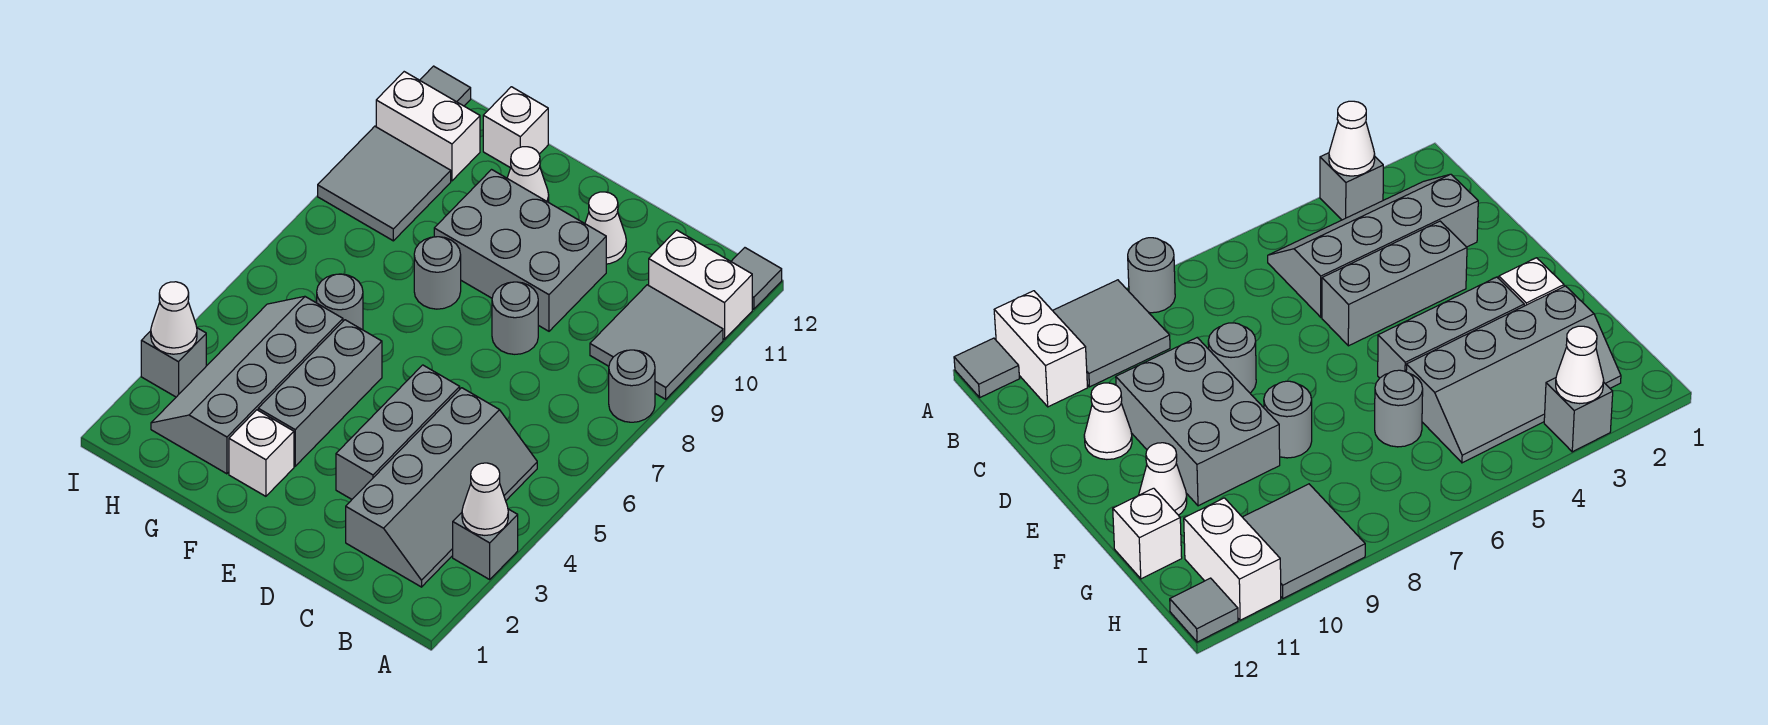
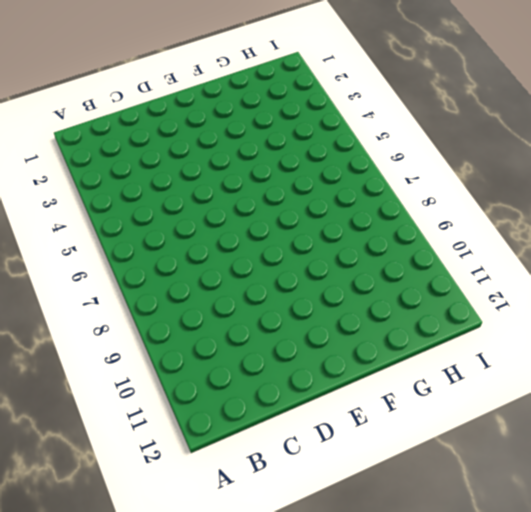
none -> grey brick A3 level 1
none -> grey round brick A8 level 1
none -> grey tile A9:B10 level 1

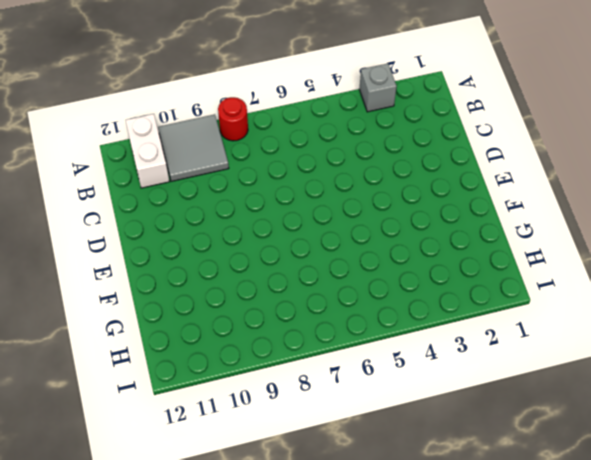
red round brick A8 level 1 -> grey round brick A8 level 1
none -> grey tile A12 level 1
none -> grey slope B2:C5 level 1 top C
none -> grey brick D3:D5 level 1

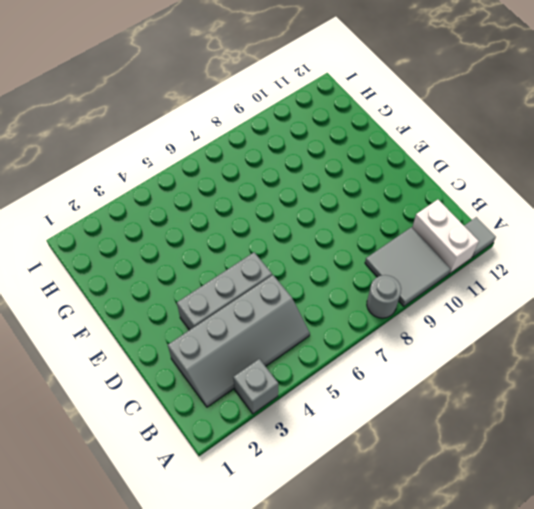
none -> grey round brick D8 level 1
none -> grey brick D9:F10 level 1
none -> white cone D11 level 1

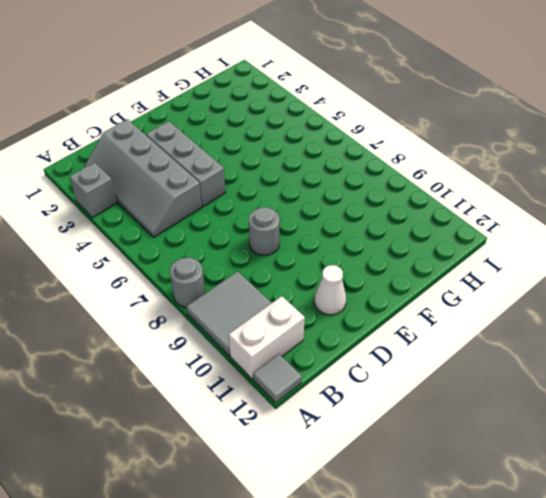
none -> grey brick D9:F10 level 1
none -> white brick F2 level 1
none -> grey brick F3:F5 level 1

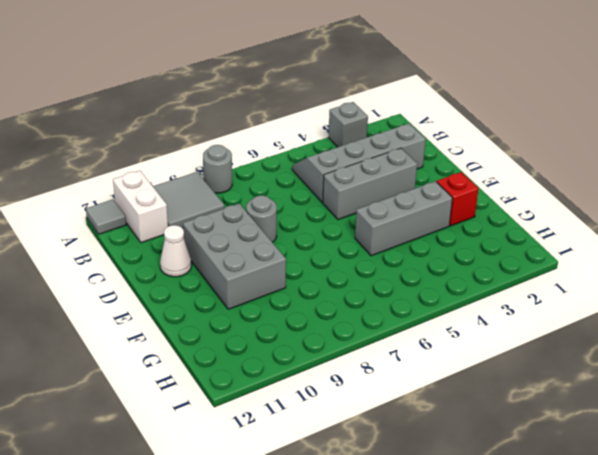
red brick F2 level 1 -> white brick F2 level 1
none -> grey round brick F8 level 1
none -> white cone F11 level 1
none -> grey slope G2:H5 level 1 top G

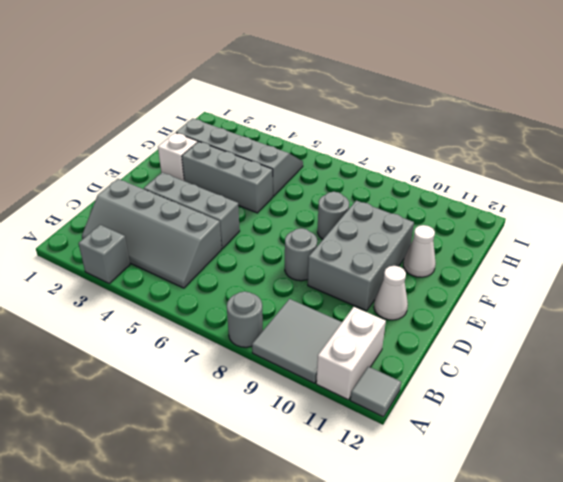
none -> grey round brick G6 level 1
none -> white brick G12 level 1
none -> grey tile H9:I10 level 1

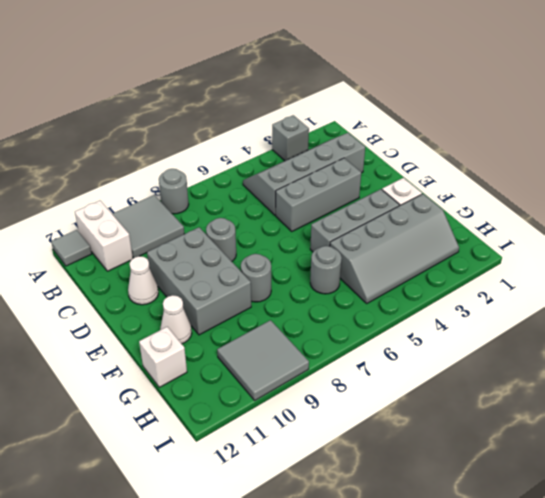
none -> white brick H11:I11 level 1
none -> grey brick I3 level 1
none -> grey tile I12 level 1

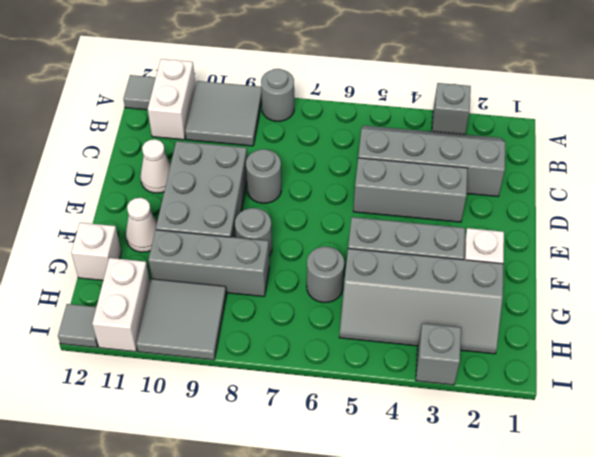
grey brick G8:G10 level 1 -> none
none -> white cone A3 level 2
none -> white cone I3 level 2

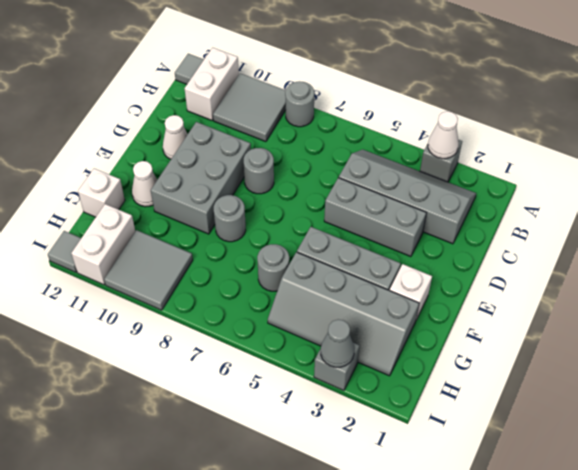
grey cone I3 level 2 -> white cone I3 level 2

